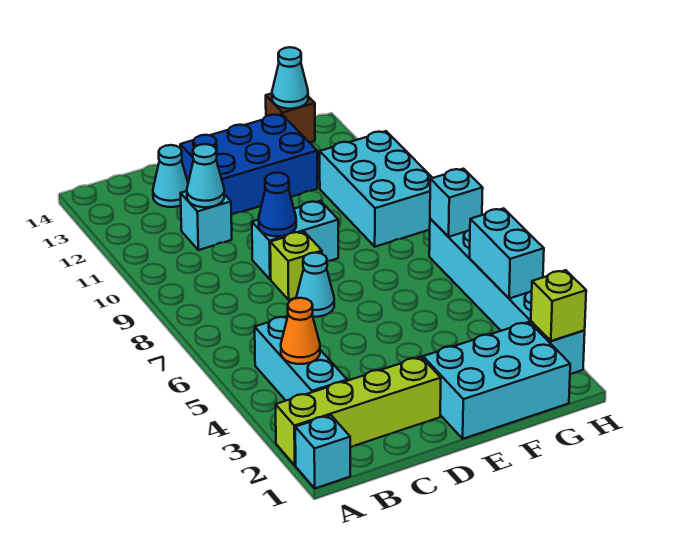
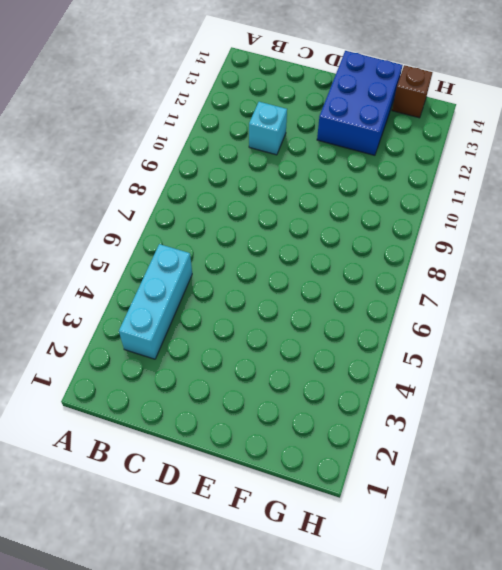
blue brick E12:F14 level 1 -> blue brick D12:F13 level 1
none -> cyan brick A1 level 1
none -> lime brick A2:D2 level 1
none -> cyan cone C13 level 1

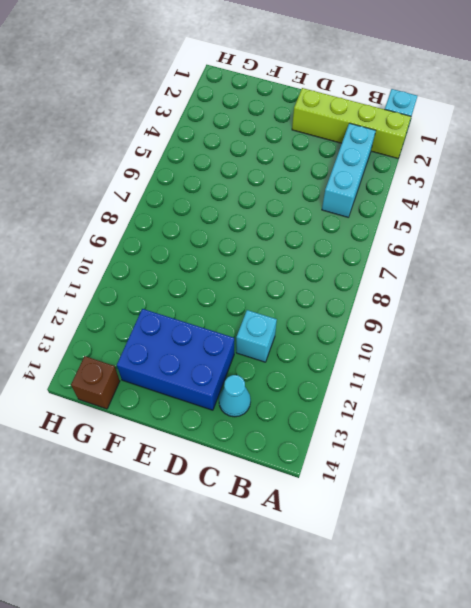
none -> cyan cone D7 level 1
none -> lime brick D8 level 1
none -> cyan brick D9:E9 level 1

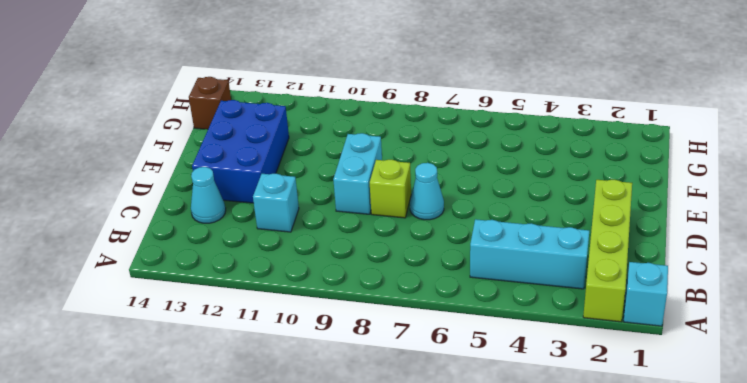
none -> cyan brick E1:G2 level 1
none -> cyan brick G9:H11 level 1
none -> cyan brick H2:H7 level 1

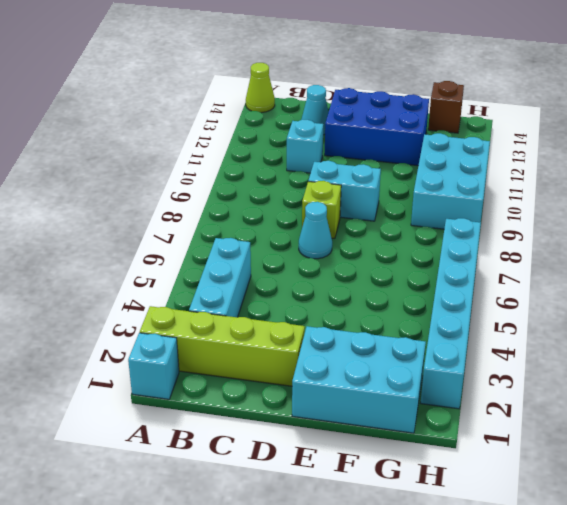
lime cone A14 level 1 -> none
none -> orange cone B4 level 2
none -> cyan cone C11 level 2
none -> blue cone D9 level 2

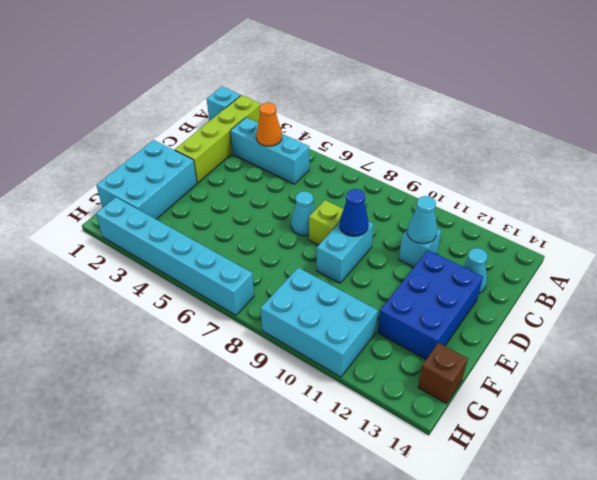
none -> cyan cone G14 level 2
none -> lime brick H2 level 2
none -> cyan brick H4:H5 level 2

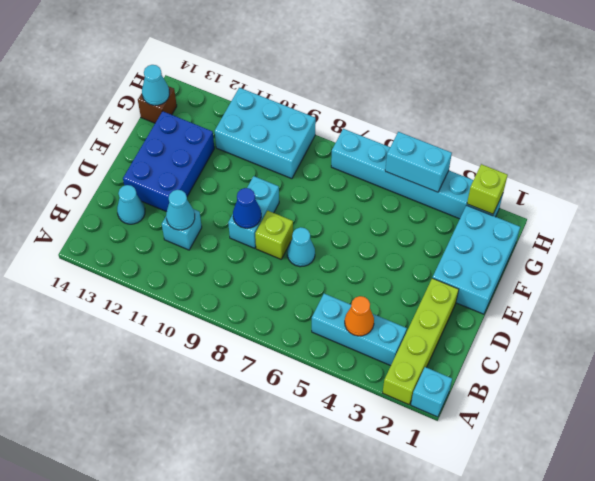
none -> cyan brick H7 level 2

